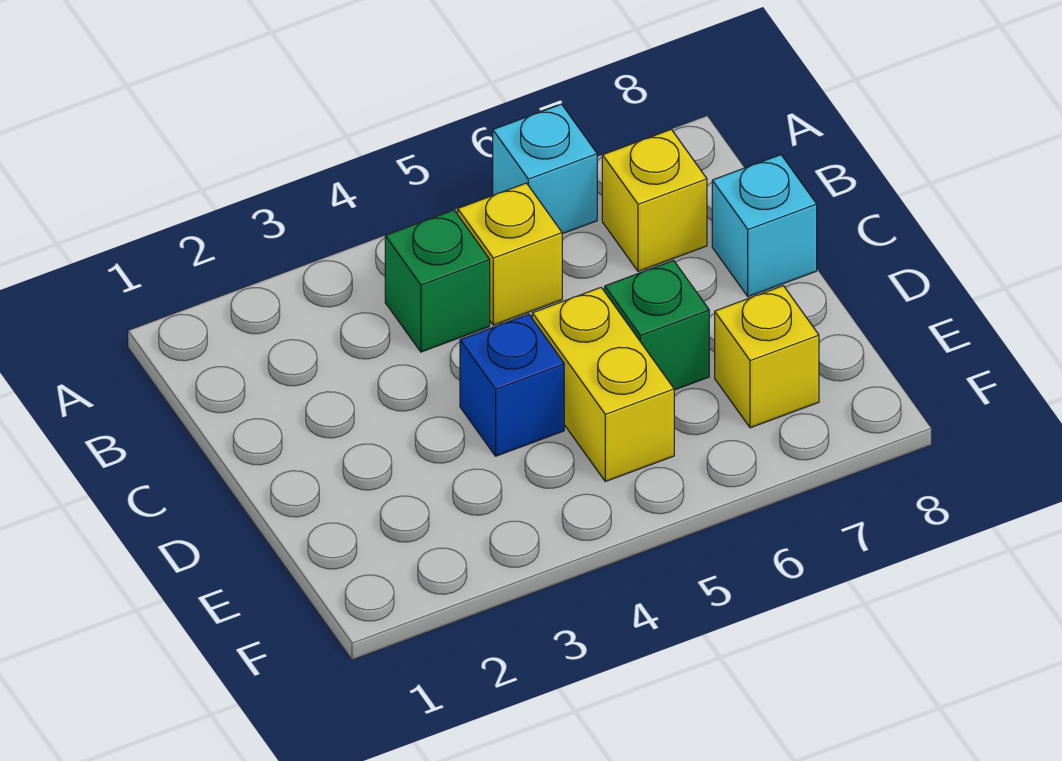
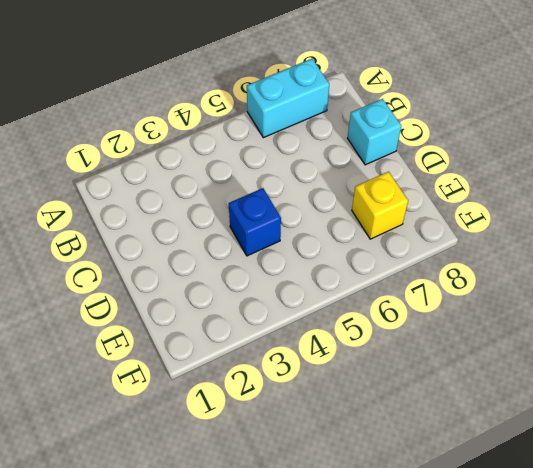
cyan brick A6:A7 level 1 -> cyan brick A6 level 1
none -> green brick B4 level 1
none -> yellow brick B5 level 1

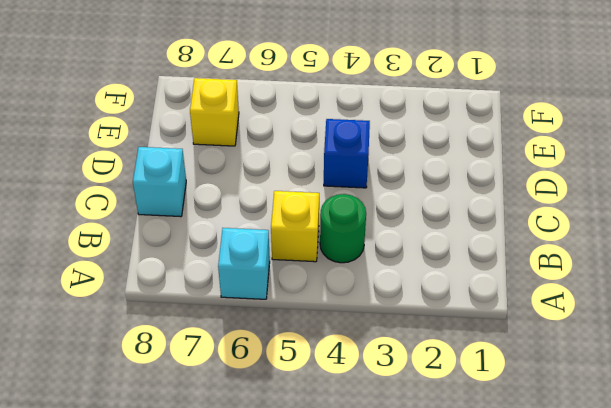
green round brick B4 level 1 -> green brick B4 level 1
none -> yellow brick B7 level 1
none -> yellow brick D5:E5 level 1

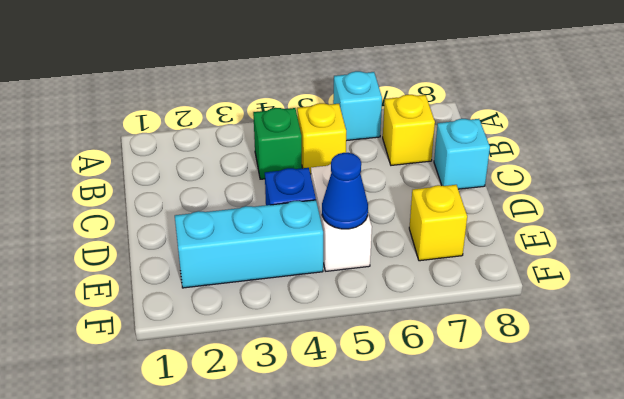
white brick D5:E5 level 1 -> yellow brick D5:E5 level 1
cyan brick E2:E4 level 1 -> none
blue cone E5 level 2 -> none
none -> green brick D6 level 1

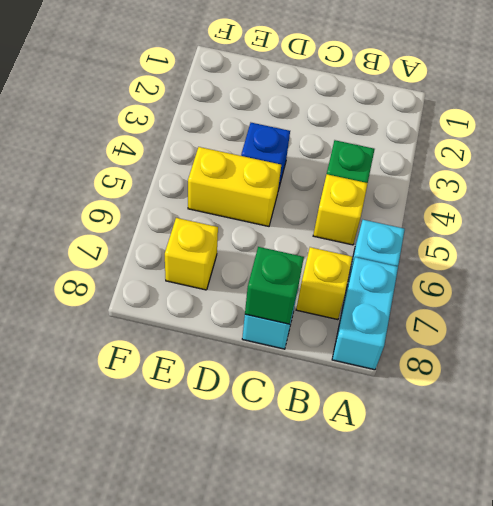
cyan brick A7:A8 level 1 -> none
green brick C8 level 2 -> green brick D6 level 1

